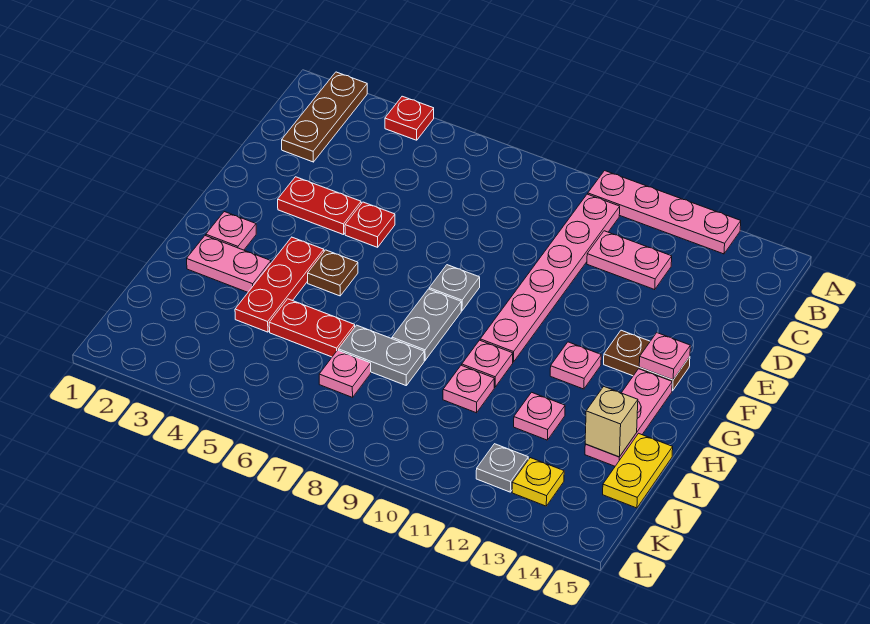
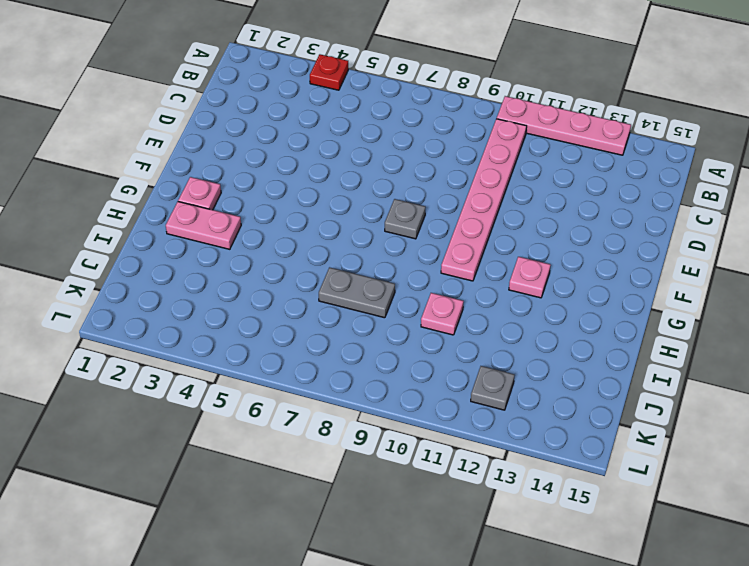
none -> brown plate A2:C2 level 1
none -> pink plate C11:C12 level 1
none -> red plate E3:E4 level 1

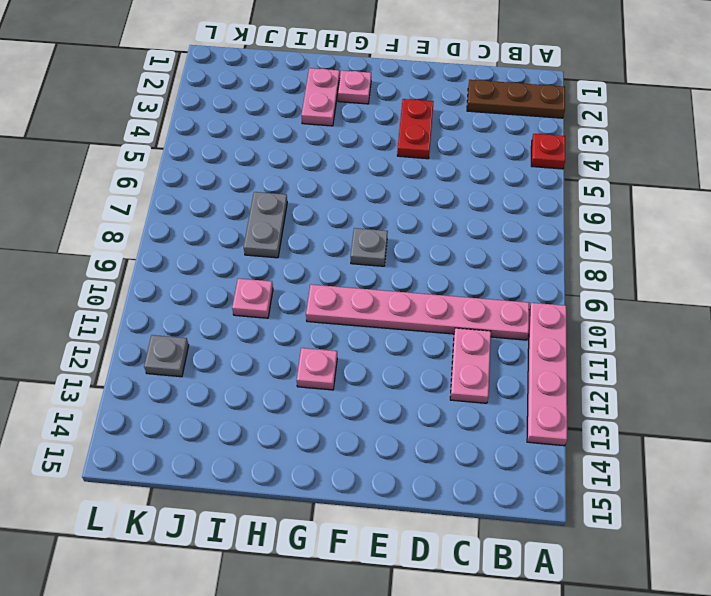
none -> red plate E5 level 1
none -> brown plate F13:F14 level 1
none -> red plate G4:I4 level 1

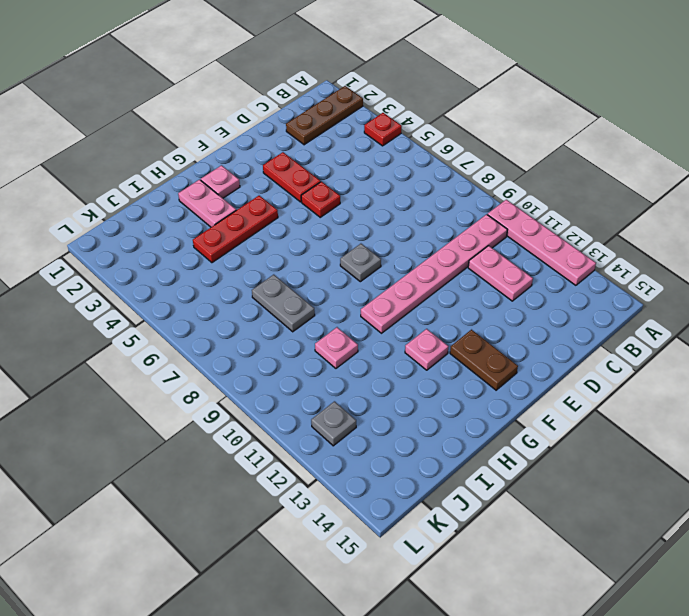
none -> brown plate G5 level 1
none -> grey plate G8:H8 level 1
none -> pink plate G14:I14 level 1

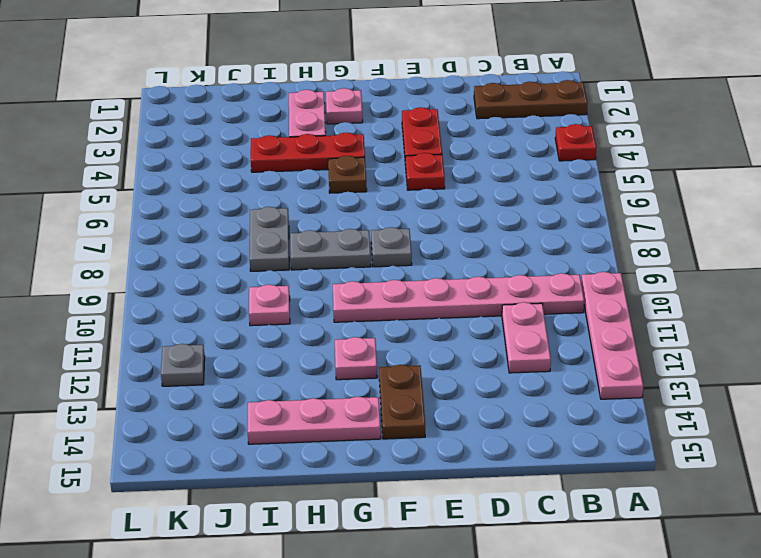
none -> pink plate H10 level 1
none -> red plate I5:I6 level 1
none -> pink plate I12 level 1

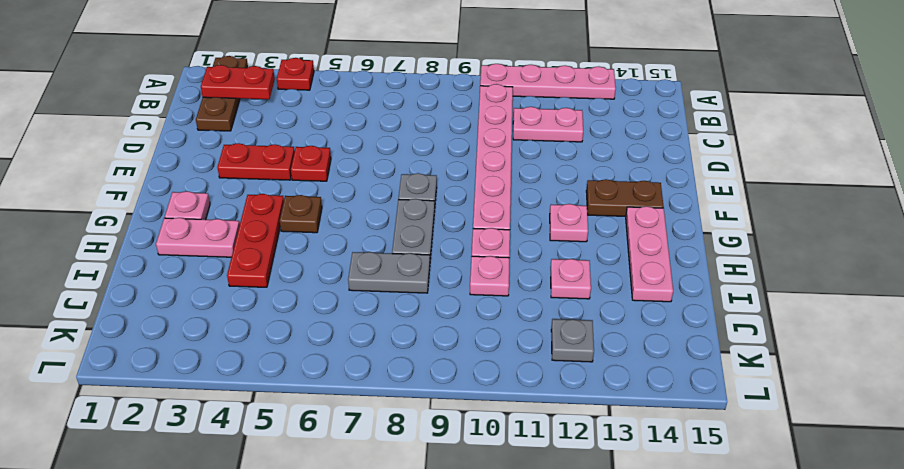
red plate B2:B3 level 2 -> red plate I5:I6 level 1
none -> yellow plate I15:J15 level 1
none -> pink plate J7 level 1
none -> yellow plate K13 level 1

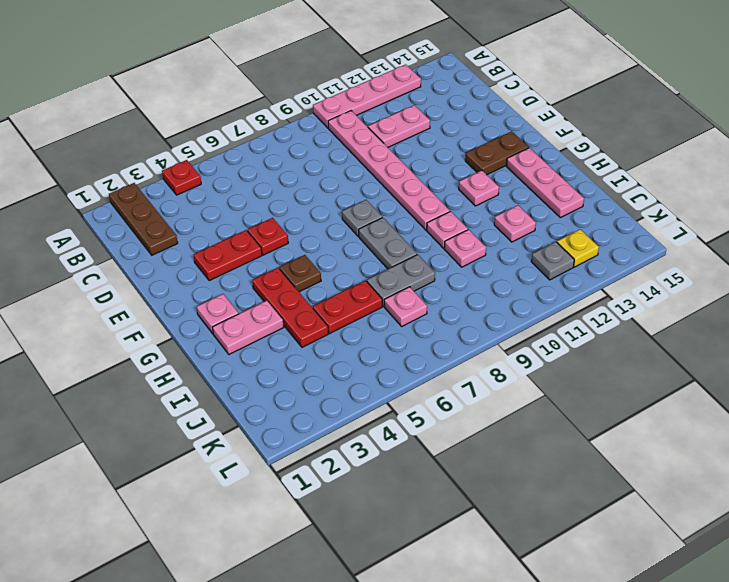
none -> yellow plate I15:J15 level 1
none -> pink plate F14 level 2
none -> tan brick I14 level 2

